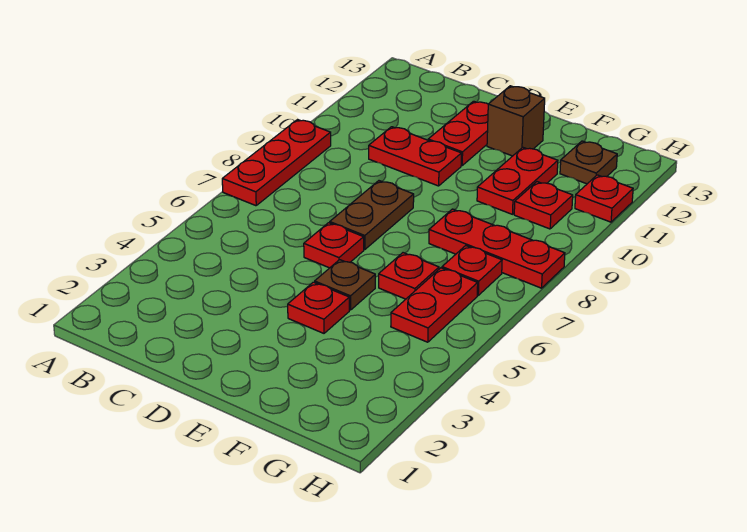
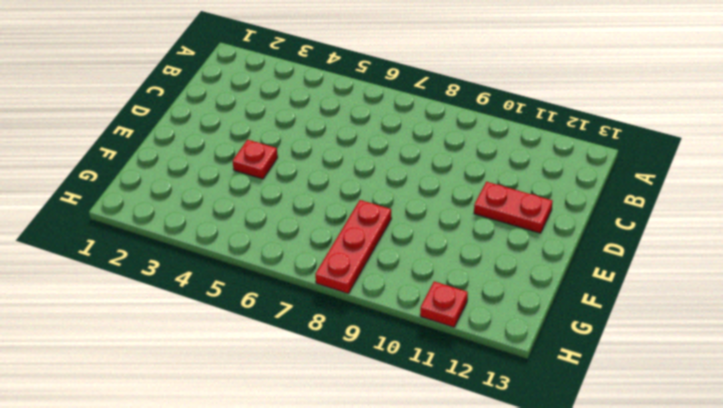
none -> red plate A7:A9 level 1
none -> red plate C10:D10 level 1
none -> red plate D6 level 1

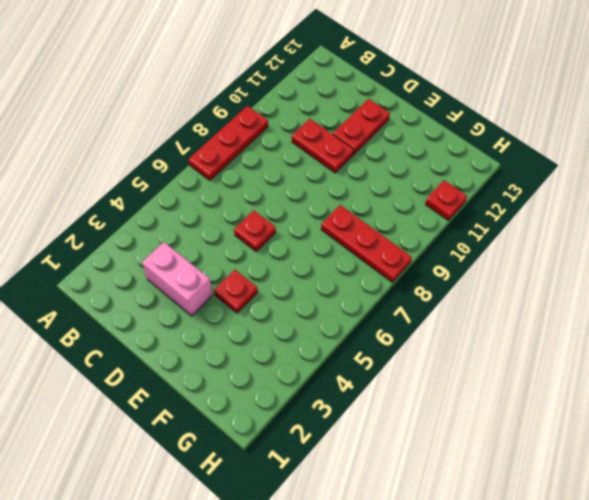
pink brick C3:D3 level 1 -> none
none -> brown plate D7:D8 level 1
none -> brown plate E5 level 1
none -> brown brick E12 level 1

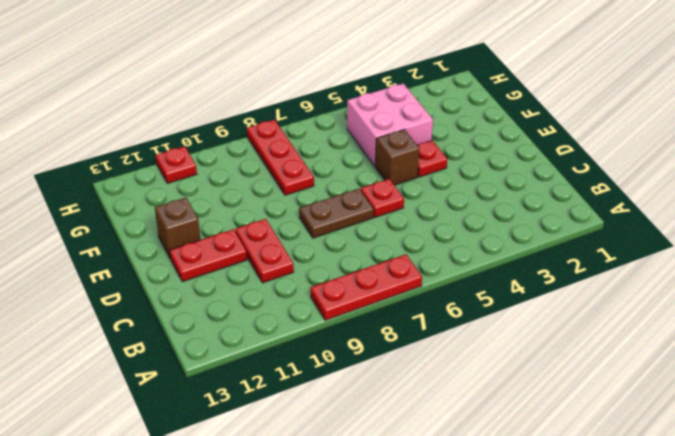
brown brick E5 level 1 -> brown plate E5 level 1
pink brick F4:G5 level 1 -> red plate G5:G6 level 1
none -> red plate F6 level 1
none -> red plate F10:F11 level 1
none -> red plate G7 level 1

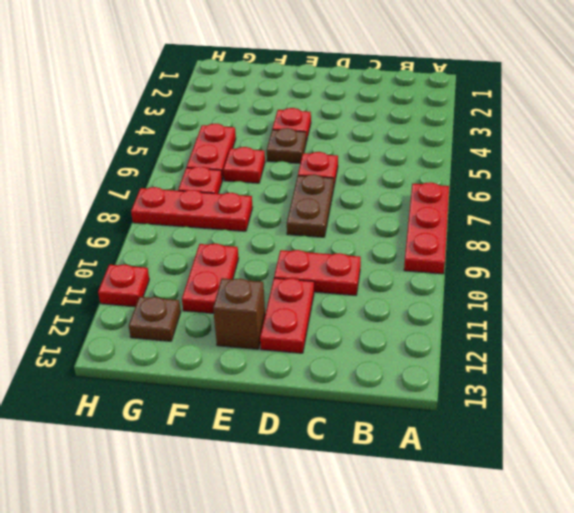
none -> red plate G10 level 1

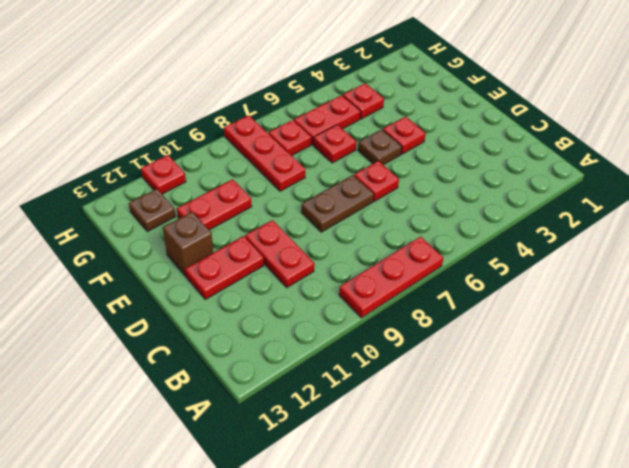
red plate G4 level 1 -> red plate G10 level 1

